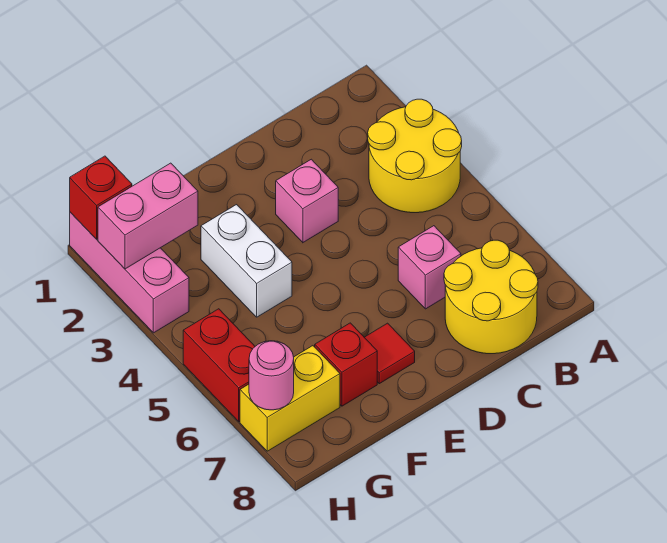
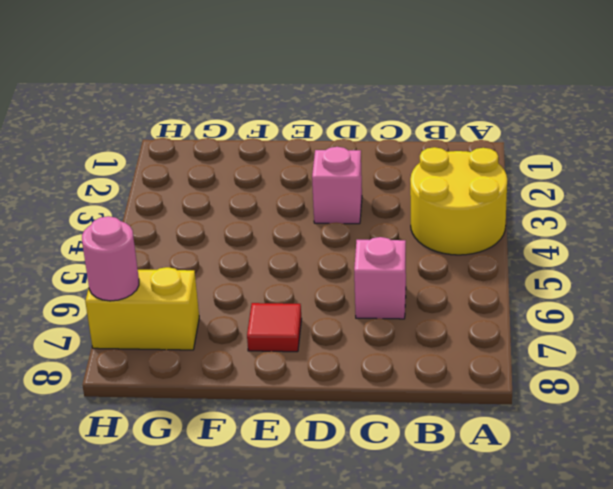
none -> yellow round brick B7:C8 level 1
none -> white brick F3:F4 level 1
none -> red brick F7 level 1

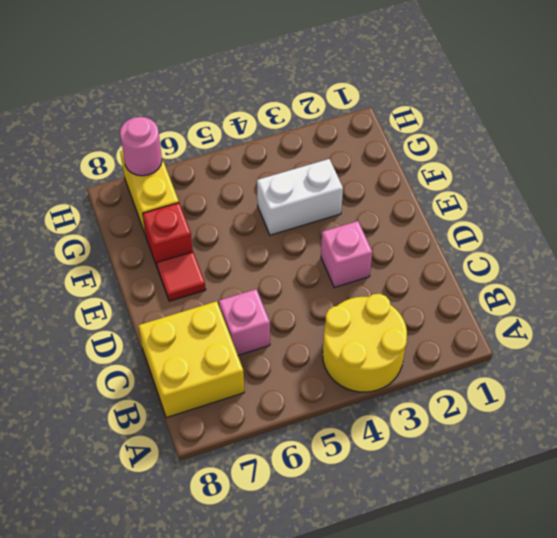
yellow brick B7:C8 level 1 -> yellow round brick B7:C8 level 1
none -> pink brick H1:H3 level 1
none -> red brick H5:H6 level 1
none -> pink brick G2:H2 level 2

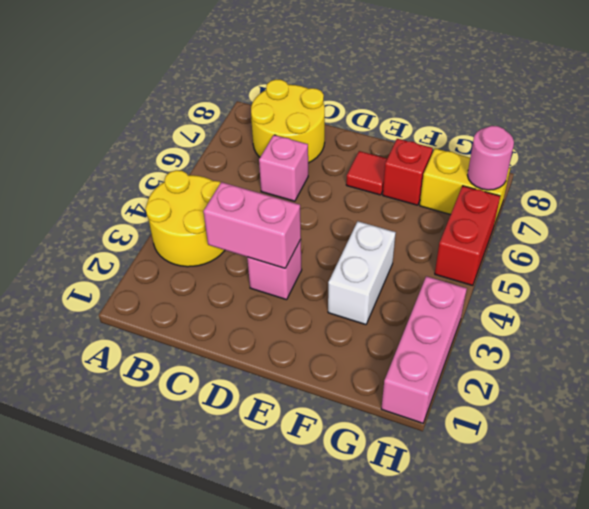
pink brick C3:D3 level 2 -> pink brick G2:H2 level 2
none -> red brick H1 level 2

